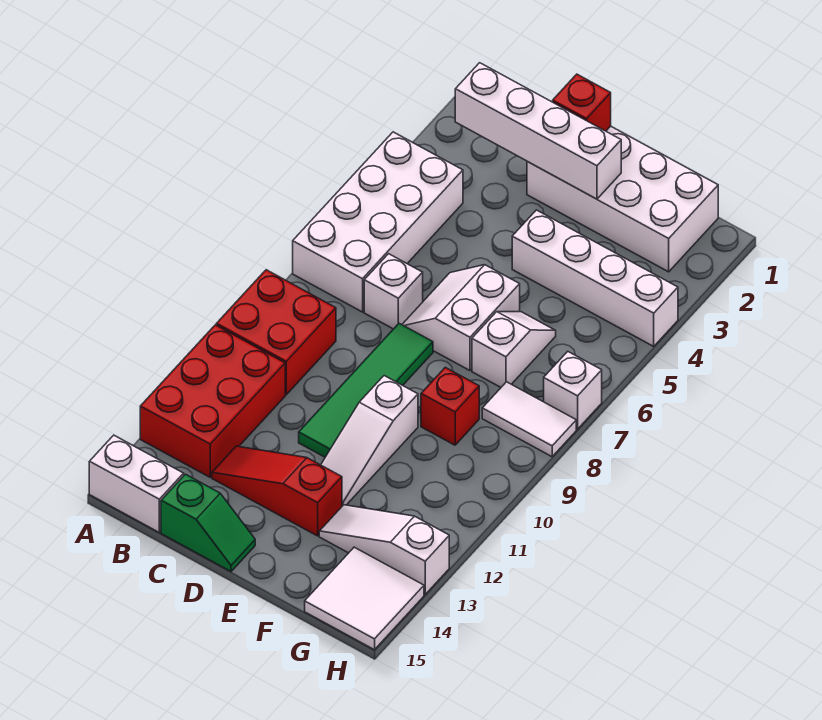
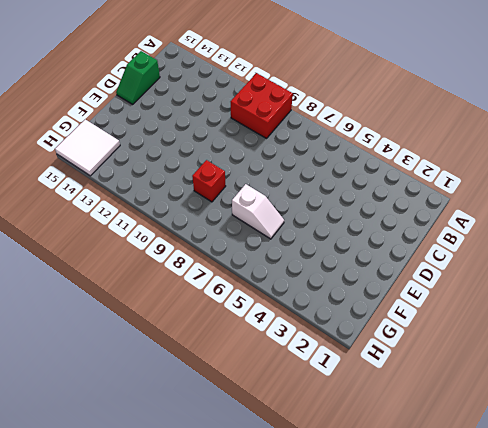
none -> white brick A4:B7 level 1
none -> red brick A11:B13 level 1
none -> white brick A15:B15 level 1

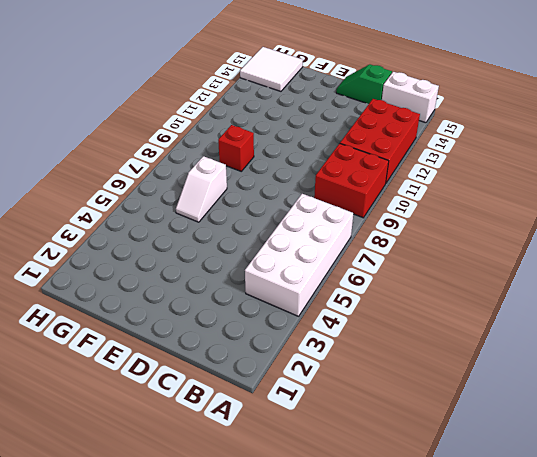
none -> white brick C7 level 1
none -> red slope C13:E13 level 1 top E
none -> white brick D1:G2 level 1

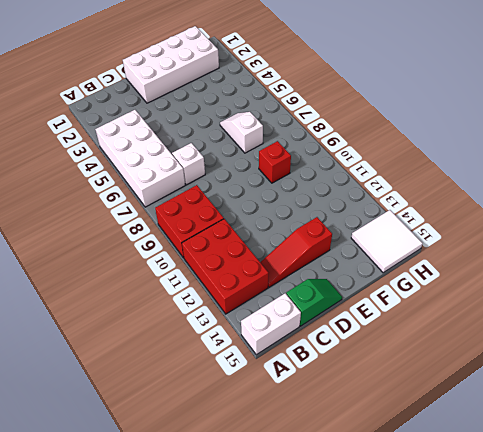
none -> white slope D6:E7 level 1 top E
none -> green tile D8:D11 level 1
none -> white brick E4:H4 level 1

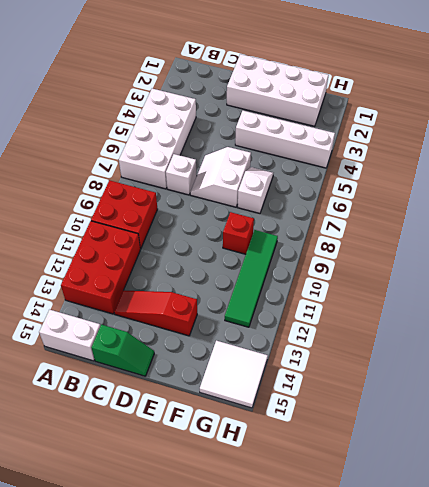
green tile G9:G12 level 1 -> green tile D8:D11 level 1
none -> white slope E10:E12 level 1 top 10
none -> white slope F13:H13 level 1 top H
none -> white tile G8:H8 level 1

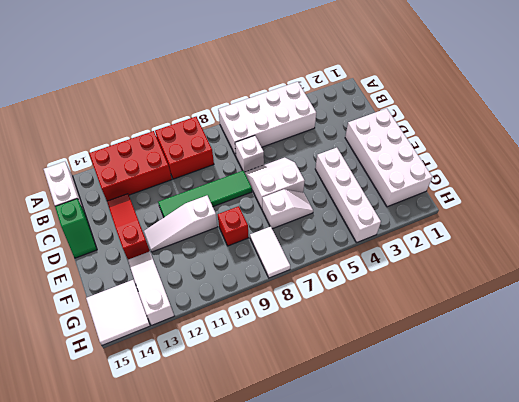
none -> white brick H7 level 1
none -> white brick B2:E2 level 2
none -> red brick D1 level 2

